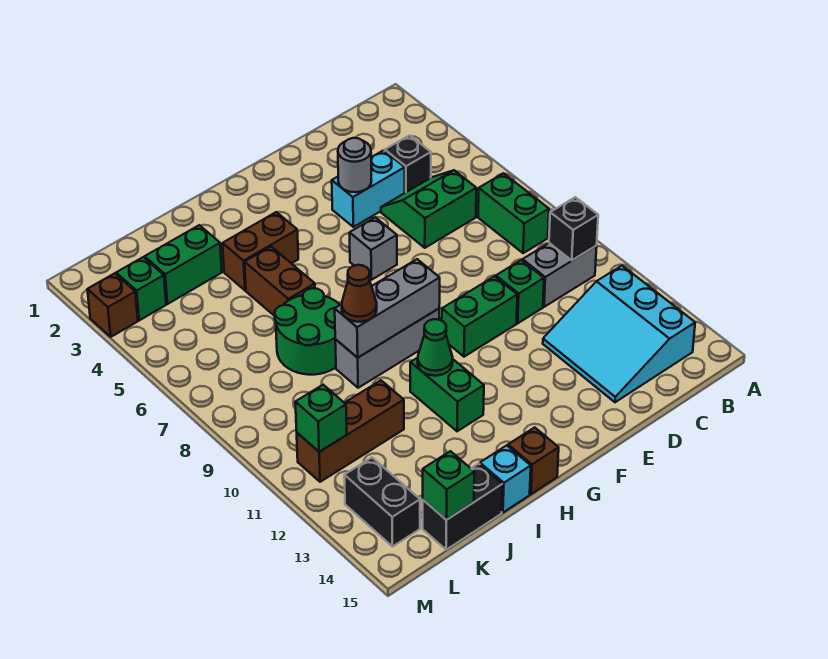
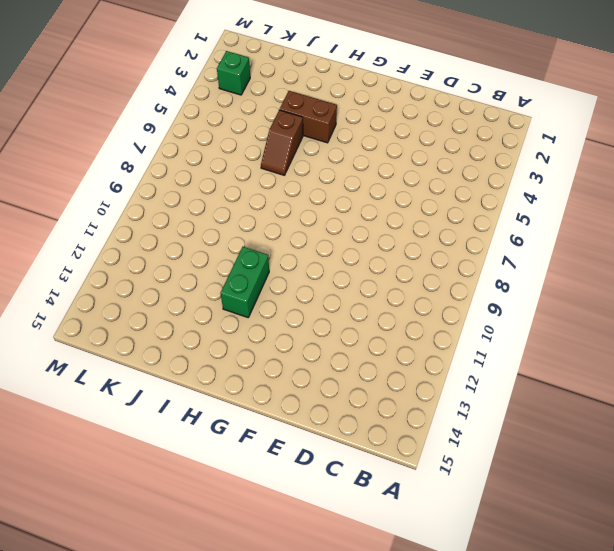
brown slope I5:I6 level 1 top 5 -> brown brick I5:I6 level 1
none -> green brick B7:B8 level 1
none -> grey brick B10:C10 level 1
none -> cyan slope B12:D14 level 1 top B

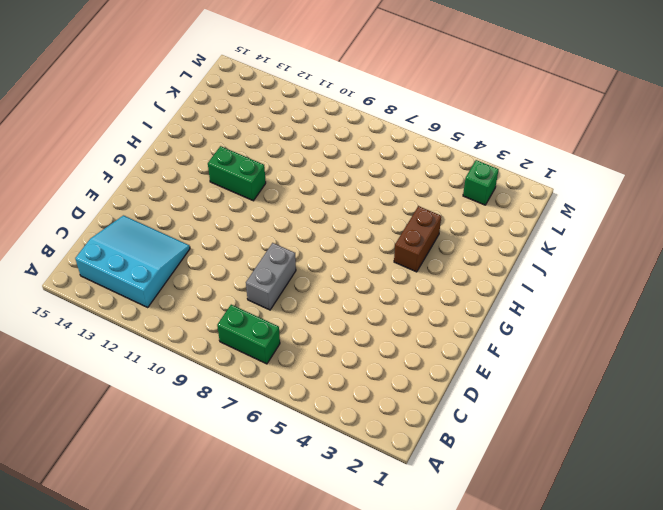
grey brick D8:E8 level 1 -> grey brick B10:C10 level 1
none -> black brick C4 level 1
none -> green slope C5:D6 level 1 top 6
none -> cyan brick D4:E4 level 1

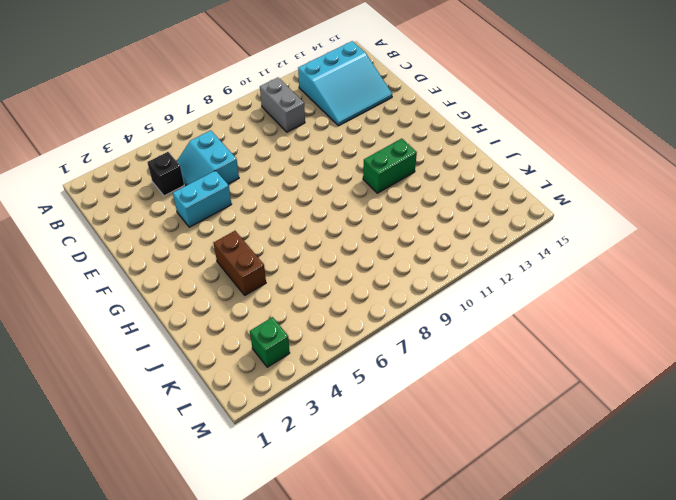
cyan slope C5:D6 level 1 top 6 -> green slope C5:D6 level 1 top 6
cyan brick E4:E5 level 1 -> cyan brick D4:E4 level 1
none -> green brick B7:B8 level 1
none -> green brick D10 level 1
none -> green brick E10:F10 level 1

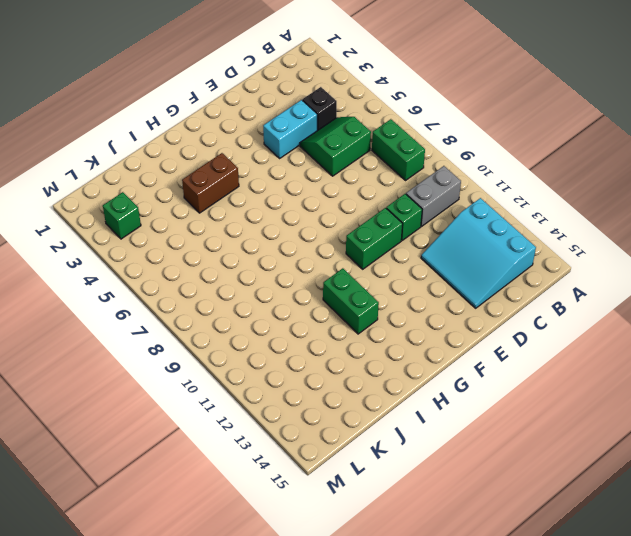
none -> grey brick F6 level 1
none -> grey brick G9:I9 level 1
none -> brown brick H15 level 1

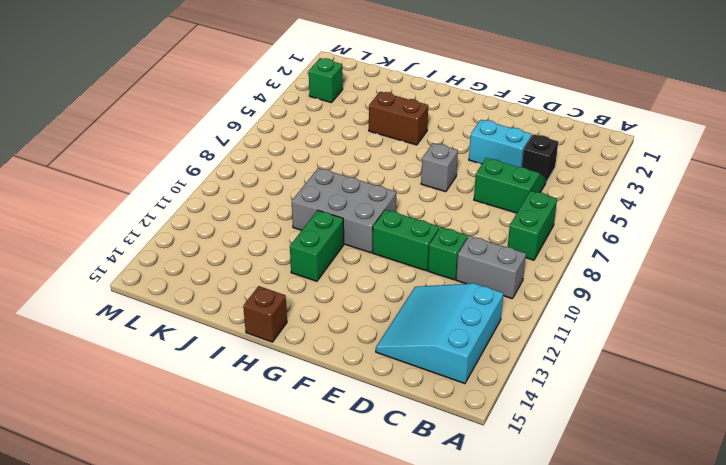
grey brick G9:I10 level 1 -> grey brick G9:I9 level 1
none -> brown brick I5:I6 level 1
none -> green round brick I7:J8 level 1
none -> cyan brick I15 level 1

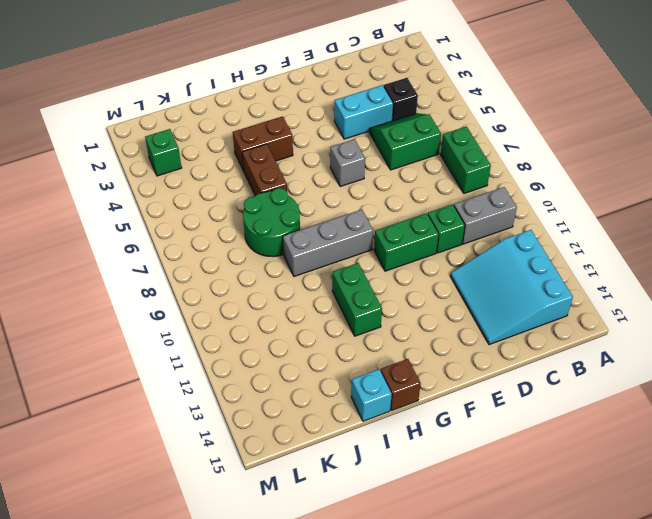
none -> green brick J3:K3 level 1
none -> brown brick J11:L11 level 1
none -> black brick J15:K15 level 1

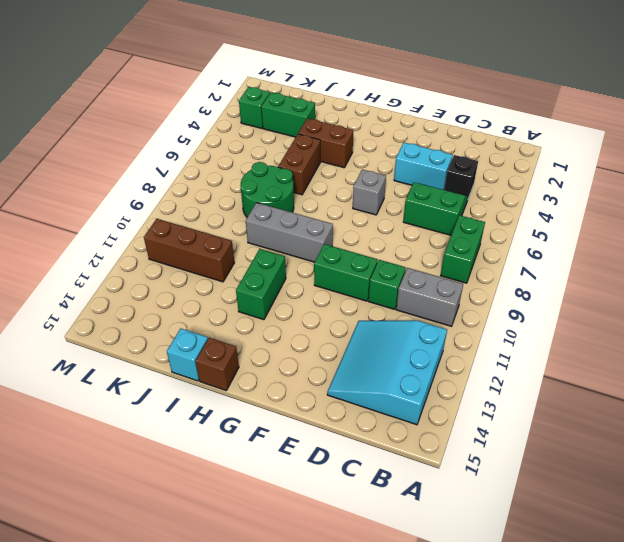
none -> black brick J15:K15 level 1
none -> black brick L13:L14 level 1
none -> brown brick M3 level 1

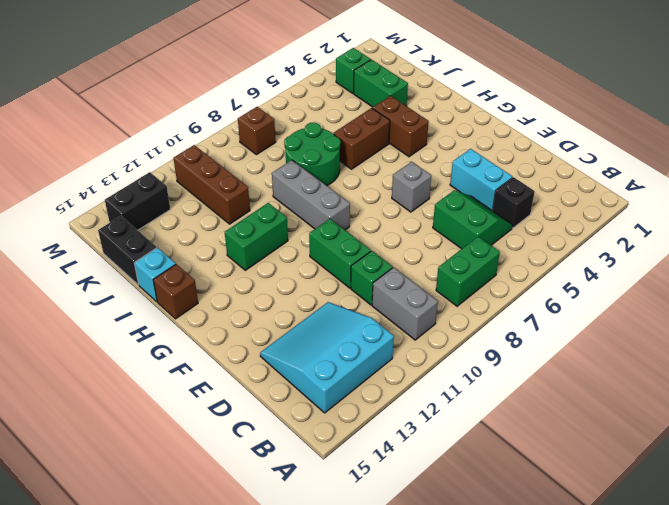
brown brick L8 level 1 -> brown brick M3 level 1
none -> black brick B10 level 2
none -> grey round brick E4 level 2
none -> grey brick G9:I9 level 2

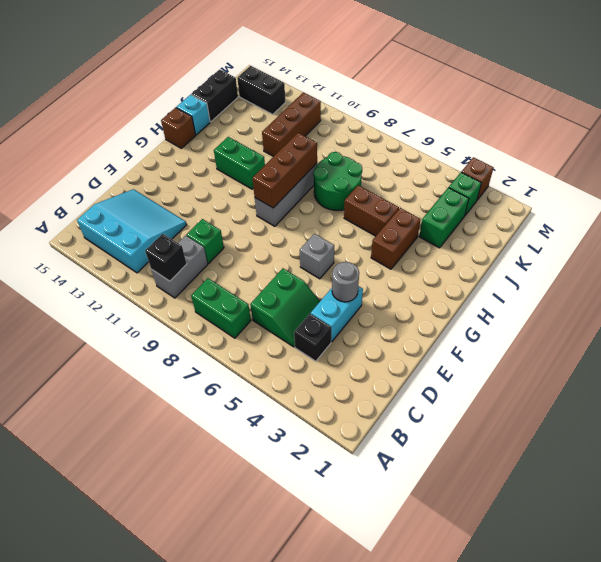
brown brick G9:I9 level 2 -> grey brick G9:I9 level 2
none -> green brick E10:F10 level 1
none -> green cone H11 level 2
none -> green brick K15 level 2

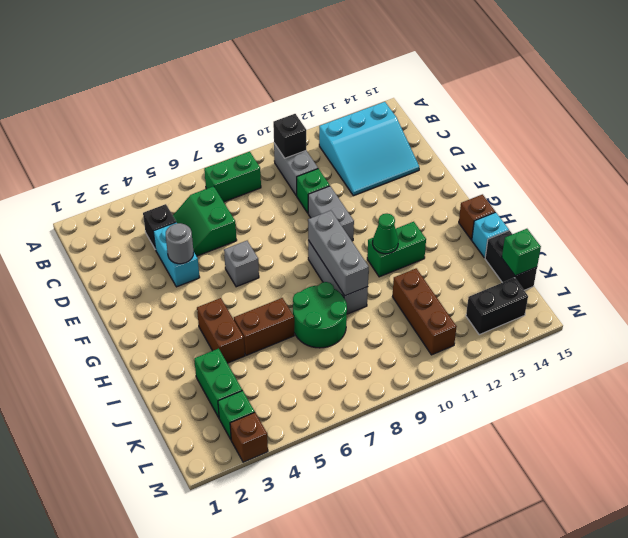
grey brick E10:F10 level 1 -> green brick E10:F10 level 1
none -> green brick L11 level 2
none -> brown cone I9 level 3

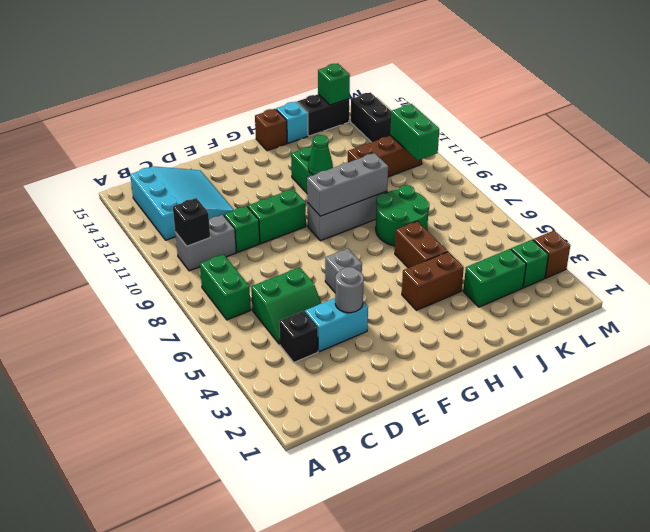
green brick L10:L11 level 2 -> green brick L11 level 2
none -> brown cone I9 level 3

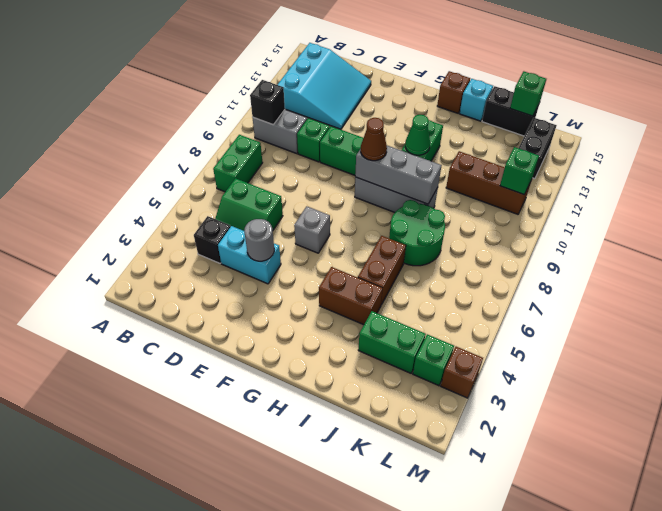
brown cone G9 level 3 -> brown cone I9 level 3

